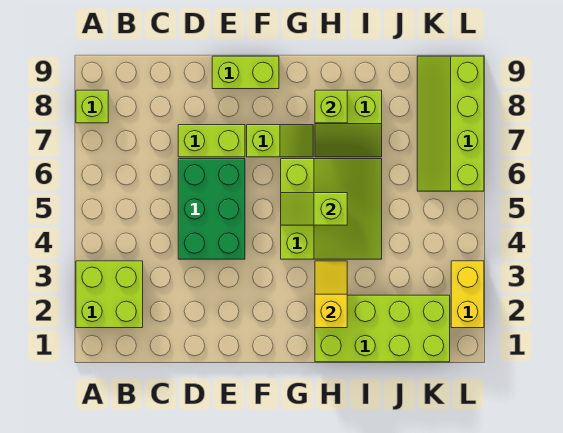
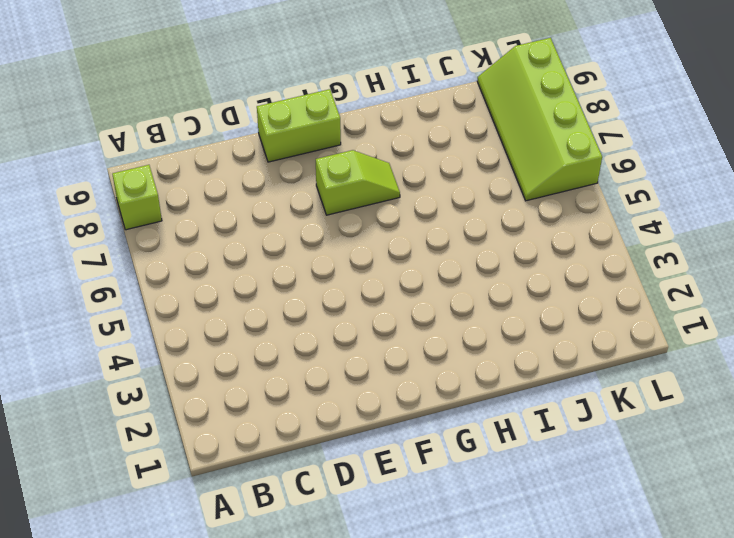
none -> lime brick A2:B3 level 1
none -> green brick D4:E6 level 1
none -> lime brick D7:E7 level 1

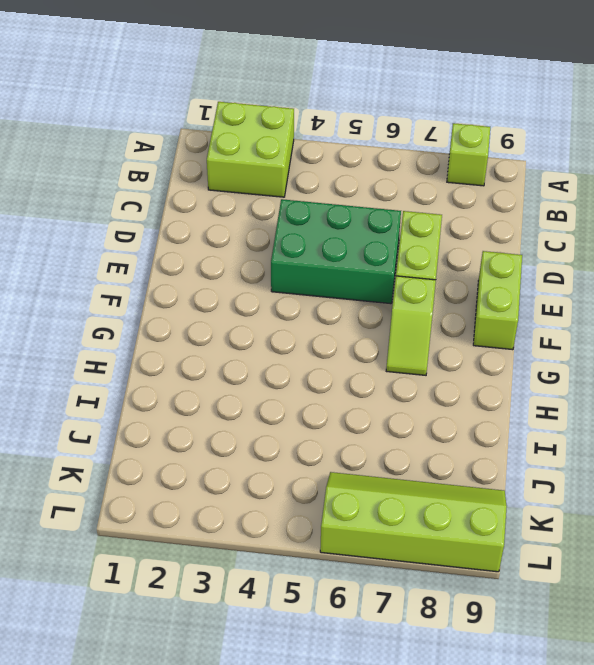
none -> lime slope G4:I6 level 1 top G
none -> lime brick H1:K2 level 1
none -> lime slope H7:I8 level 1 top 8

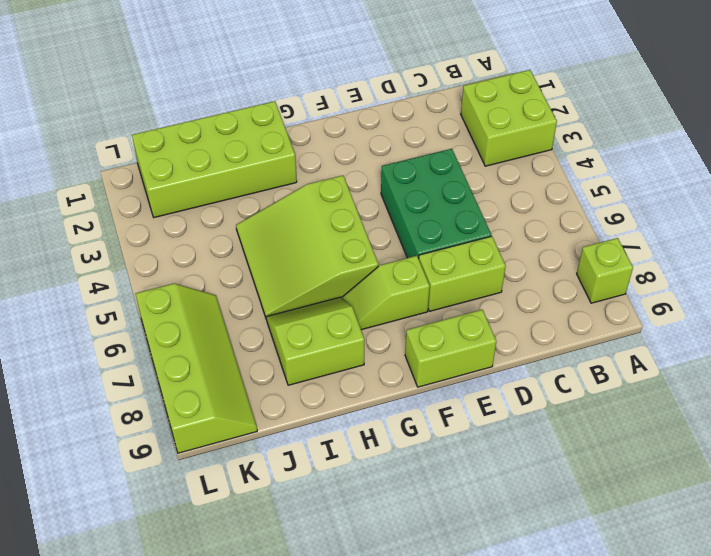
none -> yellow brick L2:L3 level 1
none -> lime slope G5:H5 level 2 top H
none -> yellow slope H2:H3 level 2 top 2

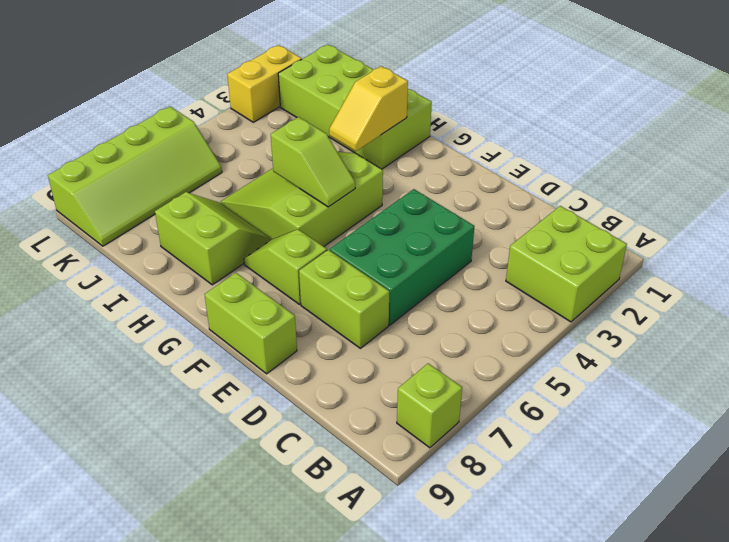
none -> lime brick H8 level 2

